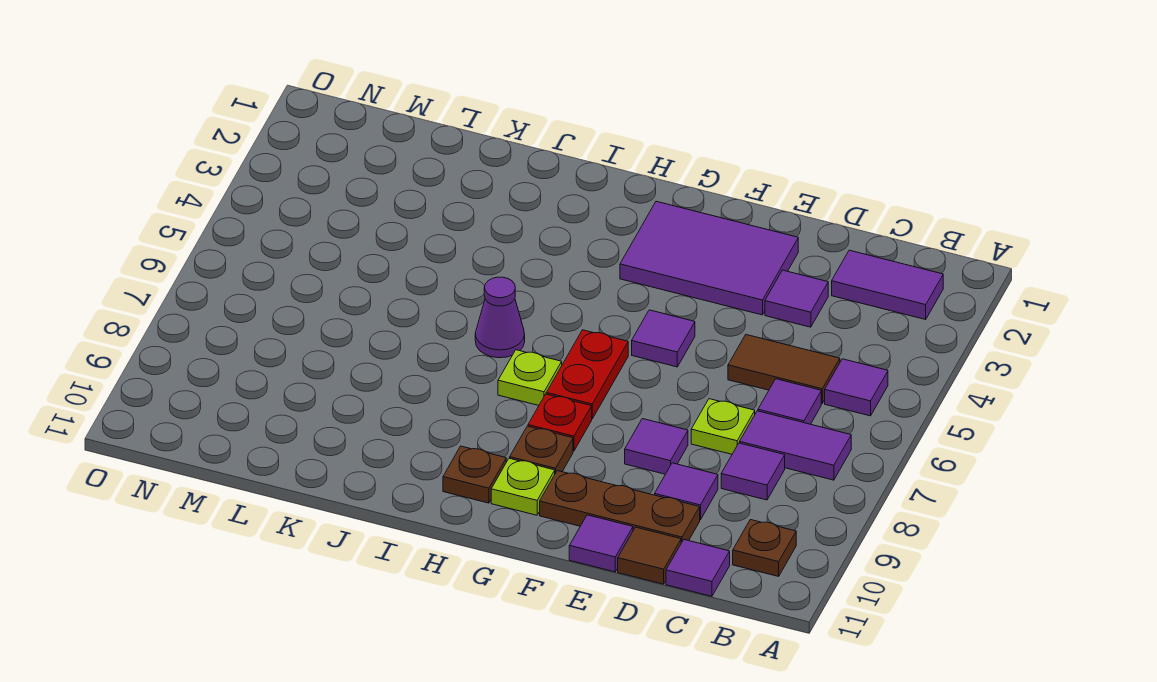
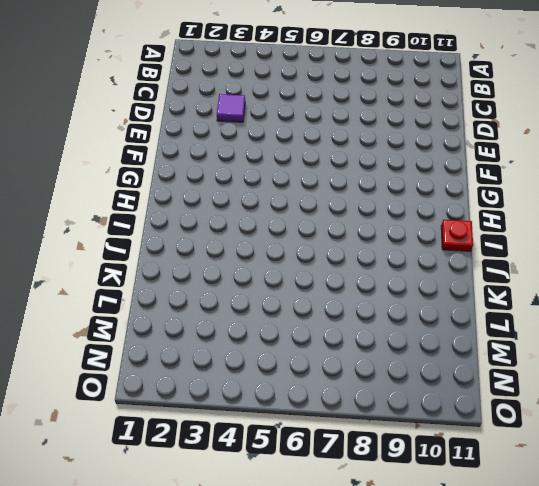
red plate I11 level 1 -> red plate G8 level 1
none -> purple tile B2:C2 level 1
none -> purple tile B5 level 1
none -> purple tile B7:C7 level 1

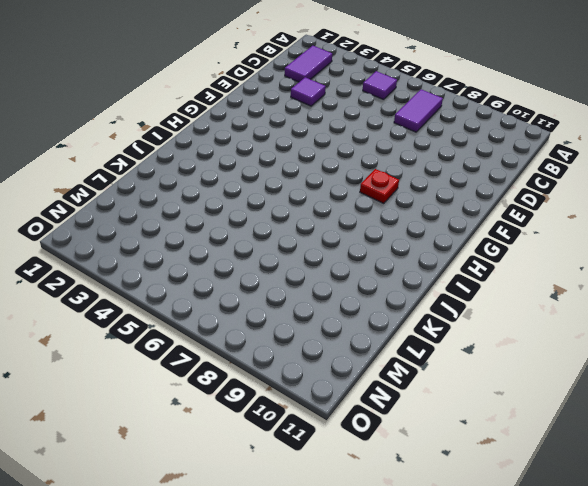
none -> brown plate B10 level 1
none -> brown tile C5:D5 level 1
none -> purple tile C6 level 1

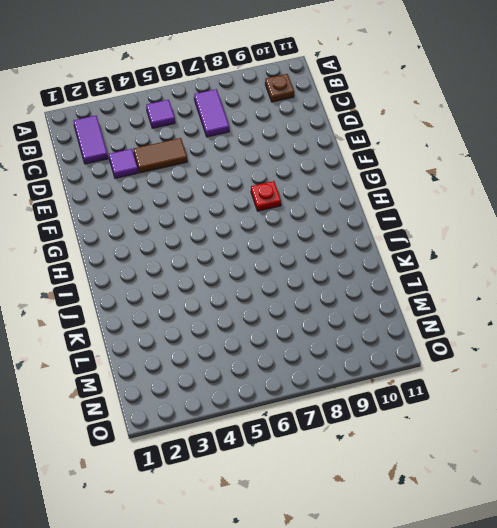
brown tile D4:D5 level 1 -> brown tile C5:D5 level 1
none -> purple tile C6 level 1
none -> purple tile C8 level 1
none -> purple tile C11 level 1

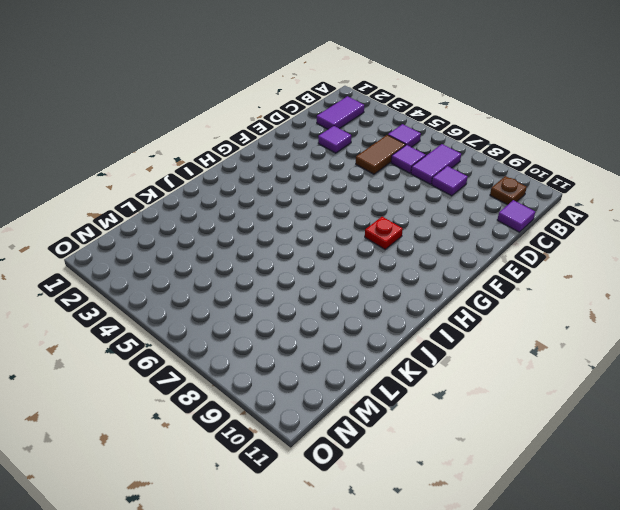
none -> lime plate D7 level 1
none -> purple tile D9 level 1
none -> brown plate D10:F10 level 1

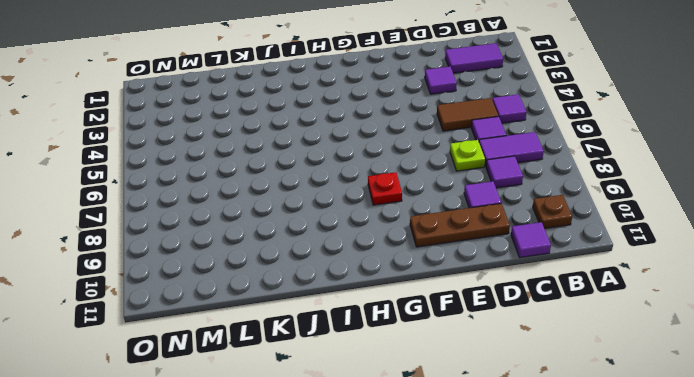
none -> brown tile D11 level 1
none -> purple tile E2:G3 level 1
none -> purple tile E8 level 1

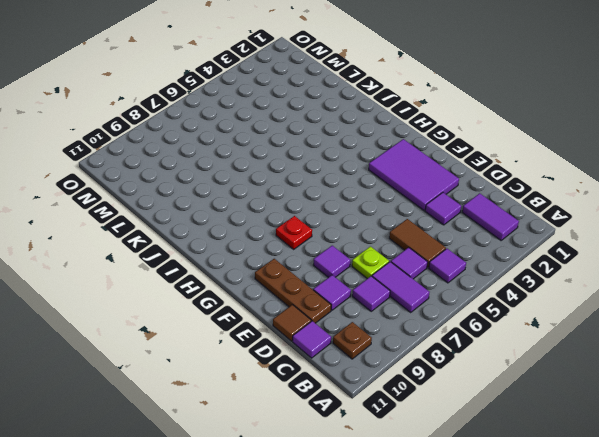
none -> purple tile E11 level 1
none -> purple tile F5 level 1
none -> red plate G6:G7 level 1

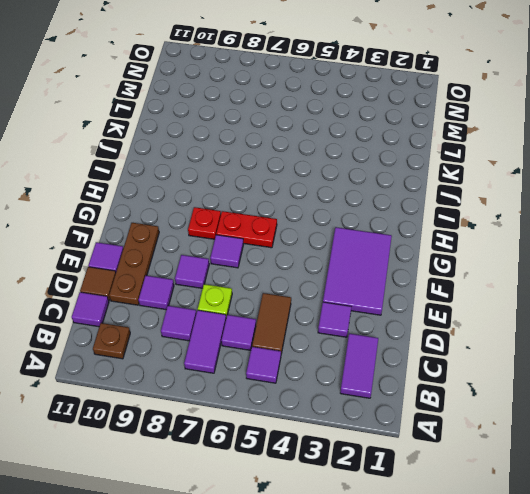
purple tile F7 level 1 -> purple tile F5 level 1
none -> brown plate G9 level 1
none -> lime plate G10 level 1
none -> lime plate H7 level 1

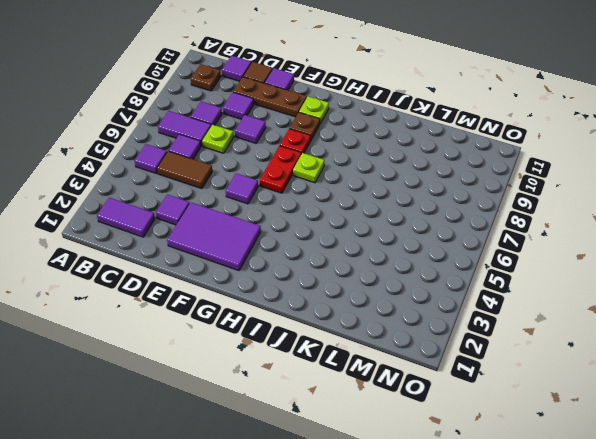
none -> brown plate H10 level 1
none -> purple cone I6 level 1

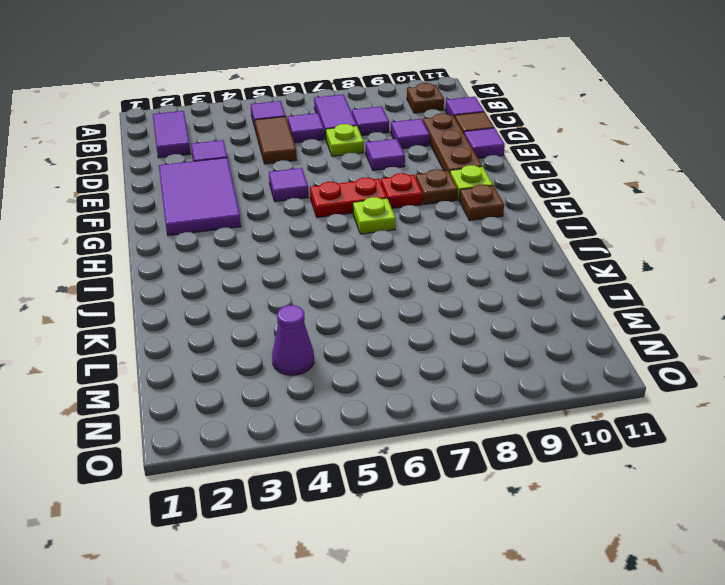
purple cone M4 level 1 -> purple cone I6 level 1

